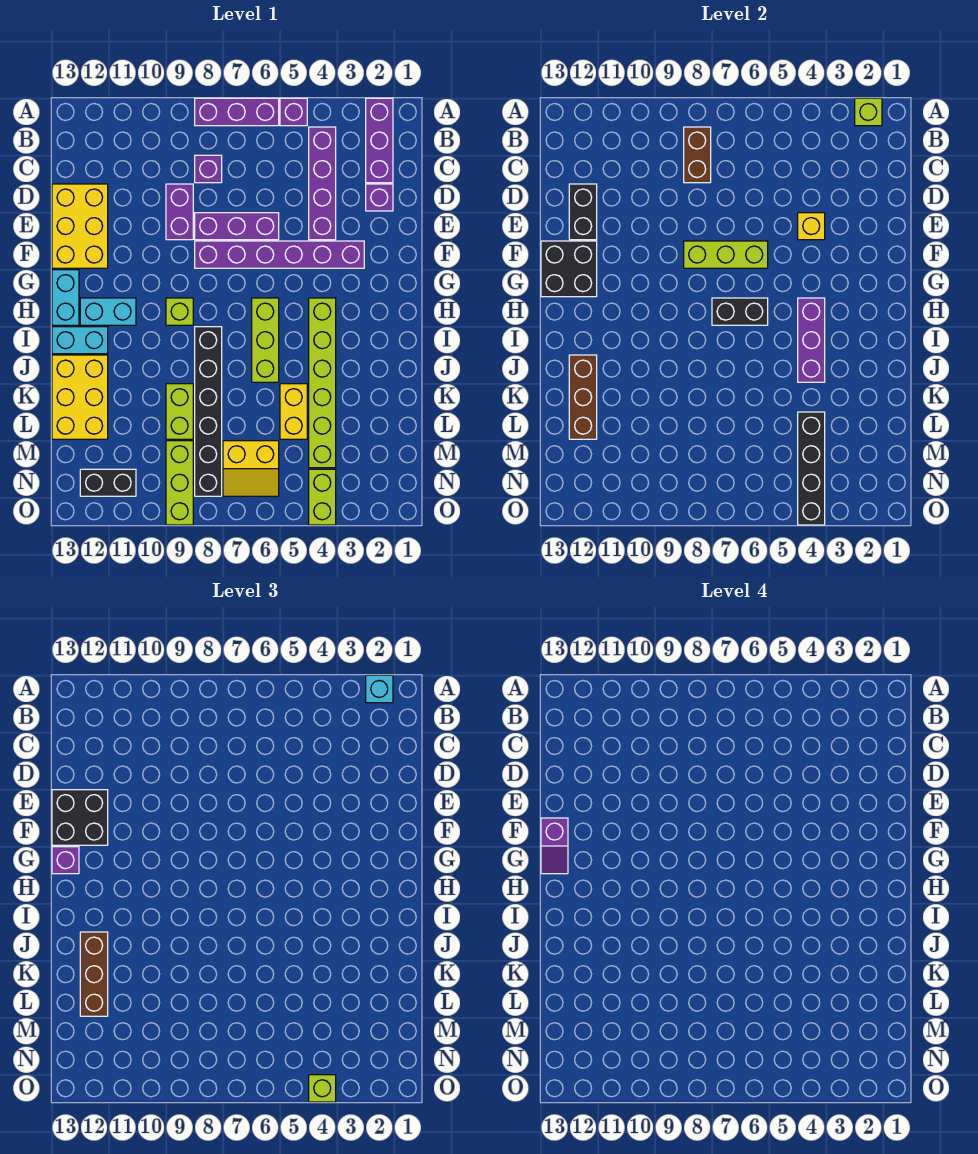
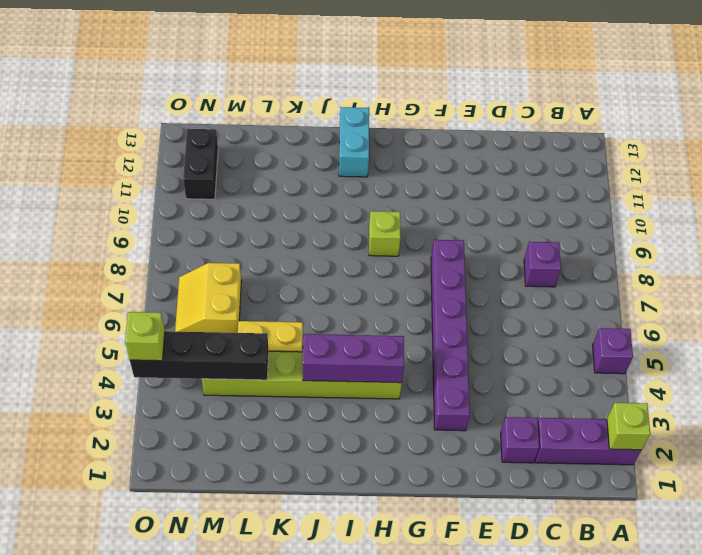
none -> purple brick A6:A8 level 1
none -> purple brick B4:E4 level 1
none -> purple brick D9:E9 level 1
none -> yellow brick D12:F13 level 1

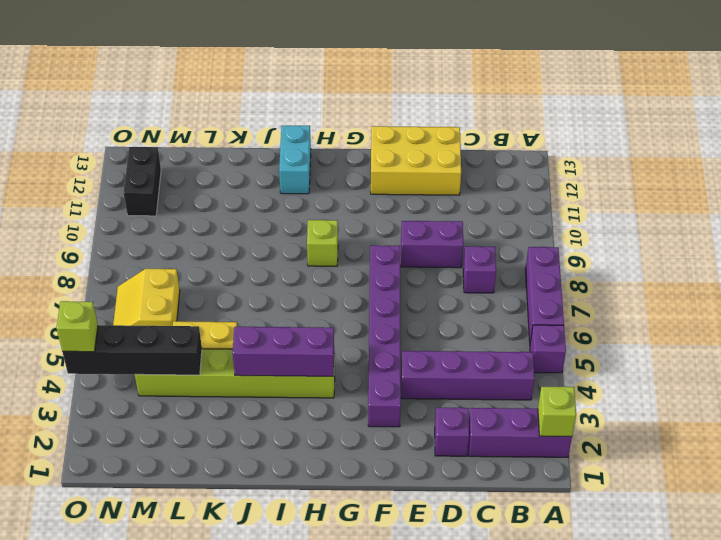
none -> purple brick E6:E8 level 1
none -> cyan brick G13:H13 level 1
none -> lime brick H6:J6 level 1
none -> cyan brick H11:H12 level 1

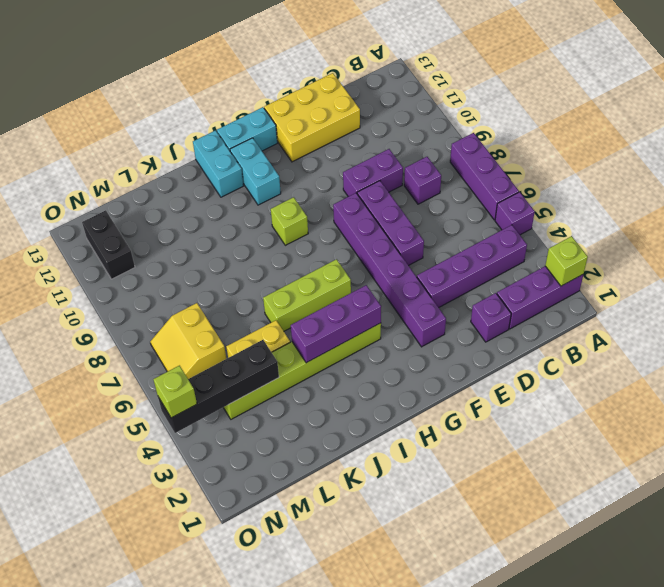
none -> black brick I8:N8 level 1
none -> yellow brick J12:L13 level 1
none -> lime brick K9:L9 level 1
none -> lime brick M9:O9 level 1

